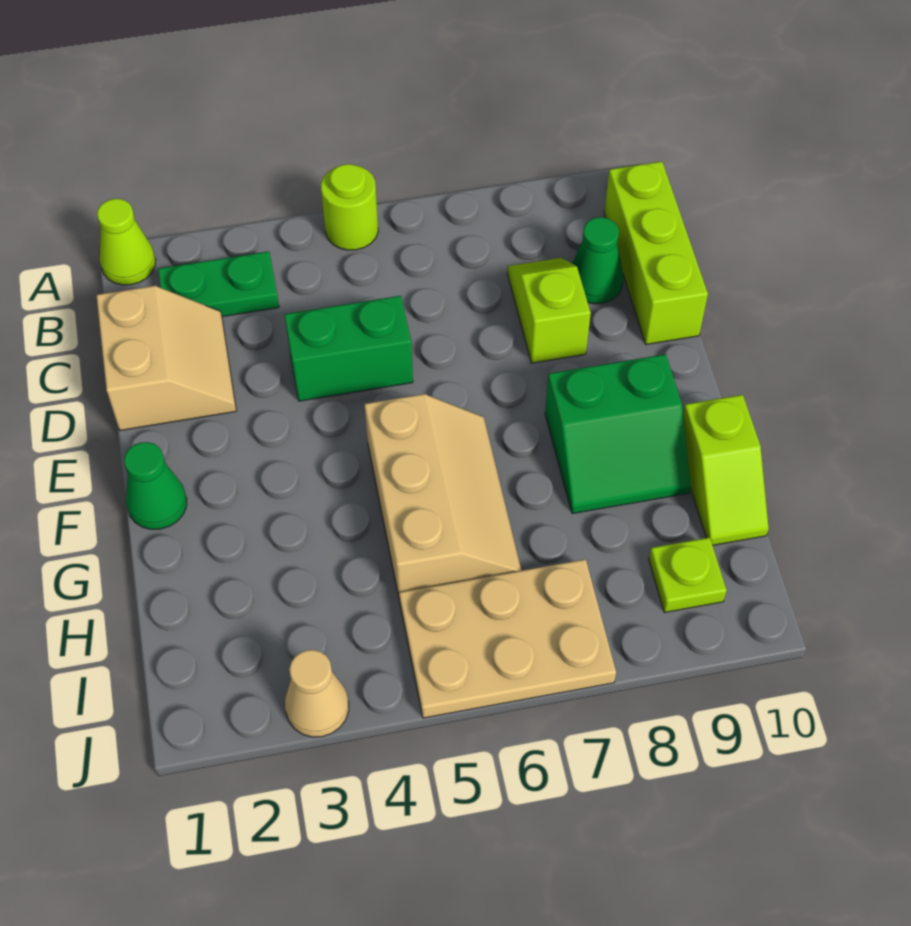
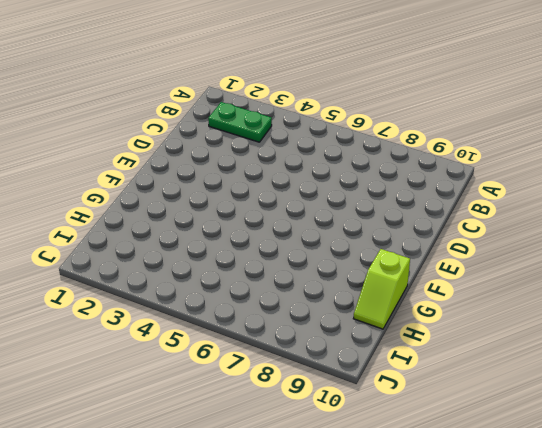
none -> lime cone A1 level 1
none -> lime round brick A5 level 1
none -> lime brick B10:D10 level 1

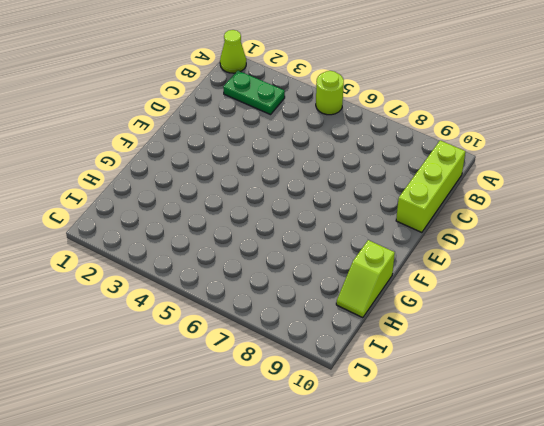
none -> tan slope C1:D2 level 1 top 1
none -> lime slope C8:D8 level 1 top D
none -> green cone C9 level 1

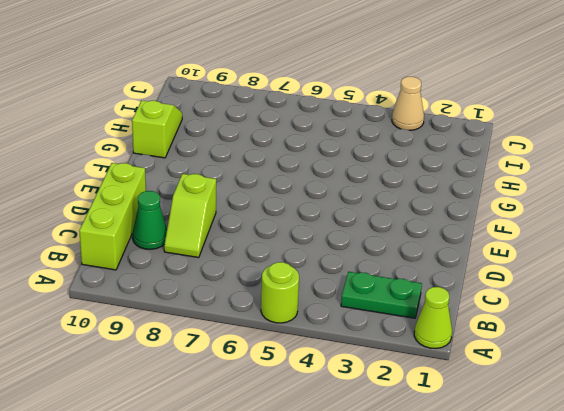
none -> tan slope C1:D2 level 1 top 1
none -> green brick D4:D5 level 1
none -> green cone F1 level 1

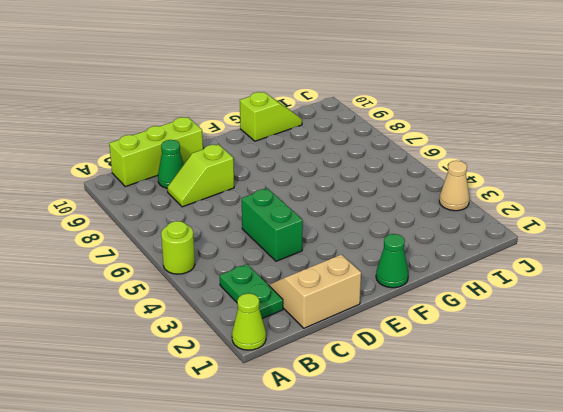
none -> tan slope F5:H6 level 1 top 5
none -> green slope F8:G9 level 1 top F
none -> tan plate I5:J7 level 1

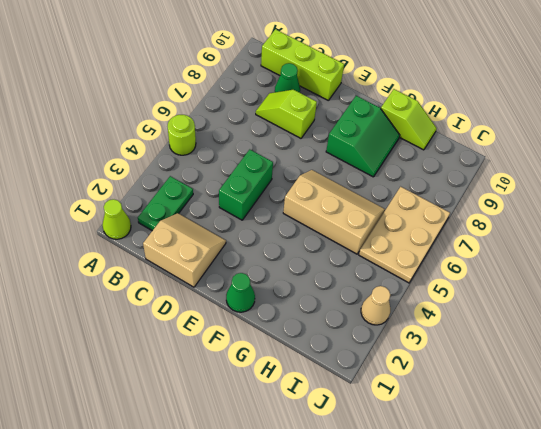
none -> lime plate I9 level 1

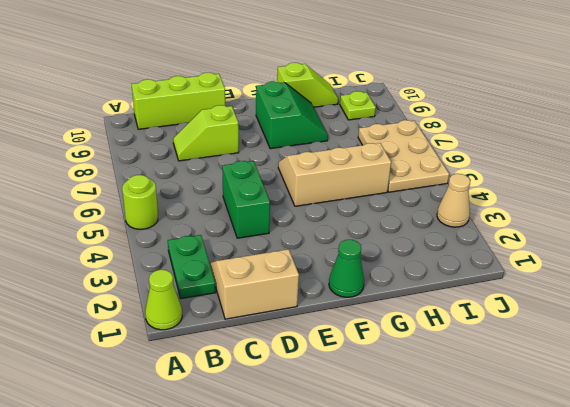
none -> green cone C9 level 1

